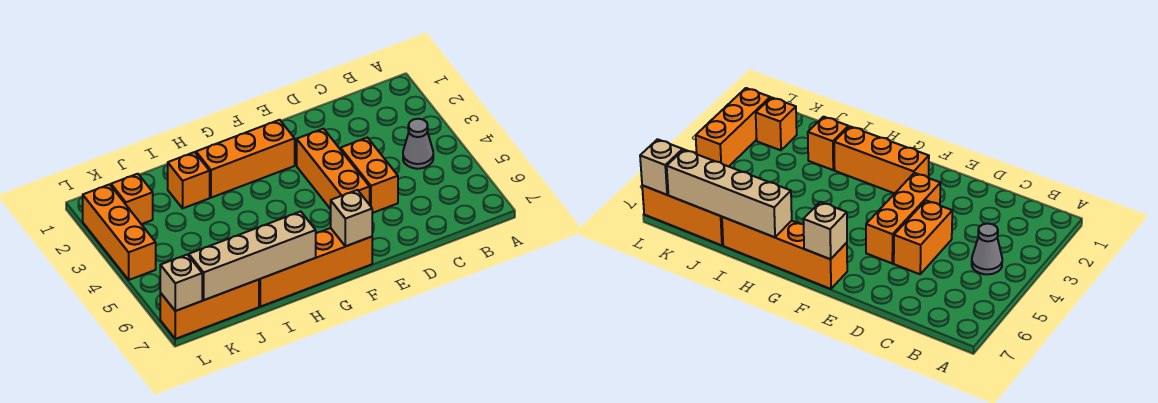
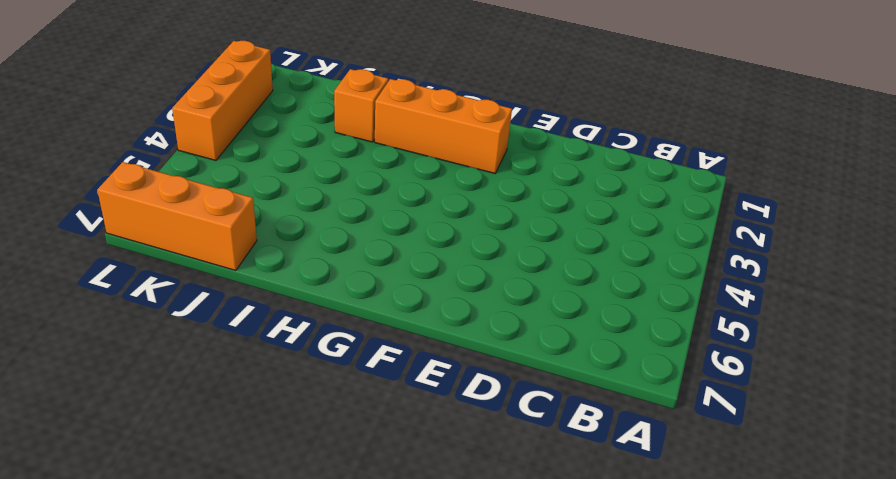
none -> grey cone B4 level 1
none -> orange brick D4:D5 level 1
none -> orange brick E3:E5 level 1

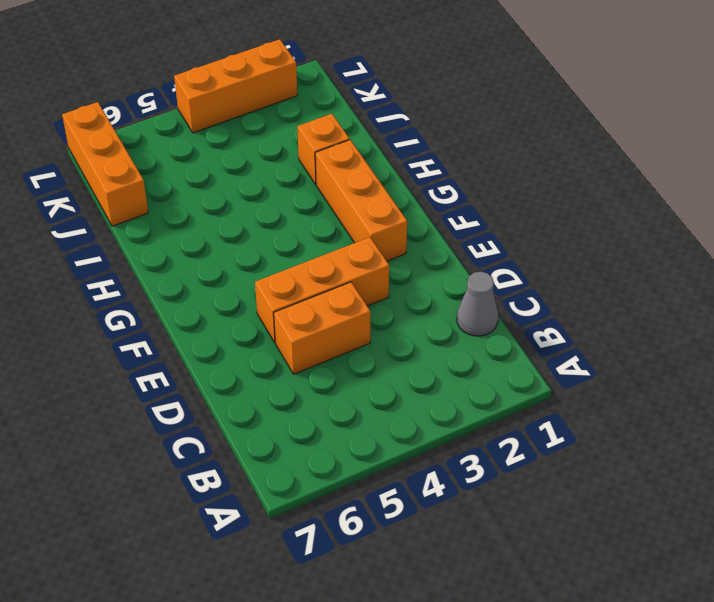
grey cone C1 level 1 -> grey cone B4 level 1
none -> orange brick F7:I7 level 1
none -> orange brick K2 level 1
none -> tan brick F7 level 2

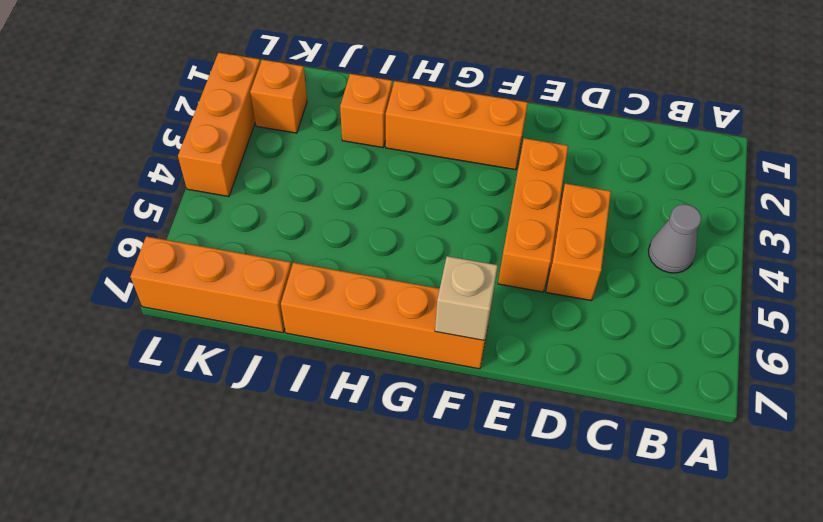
none -> tan brick H7:K7 level 2
none -> tan brick L7 level 2

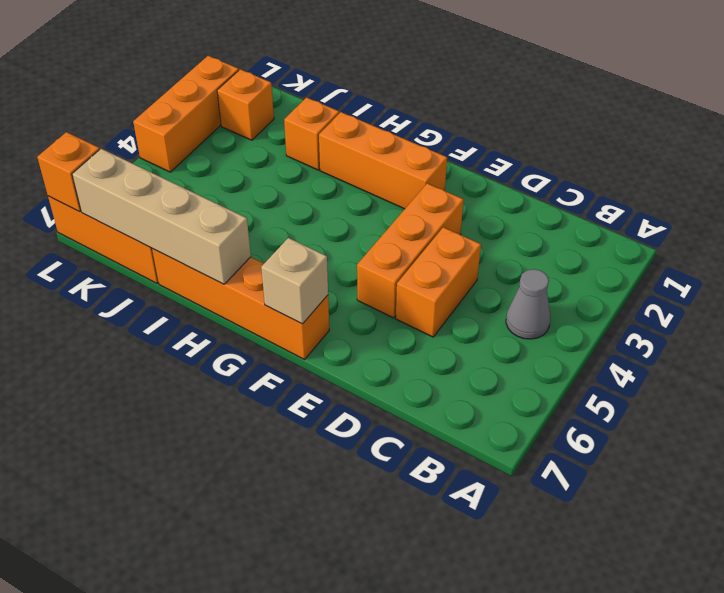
orange brick L7 level 2 -> tan brick L7 level 2

